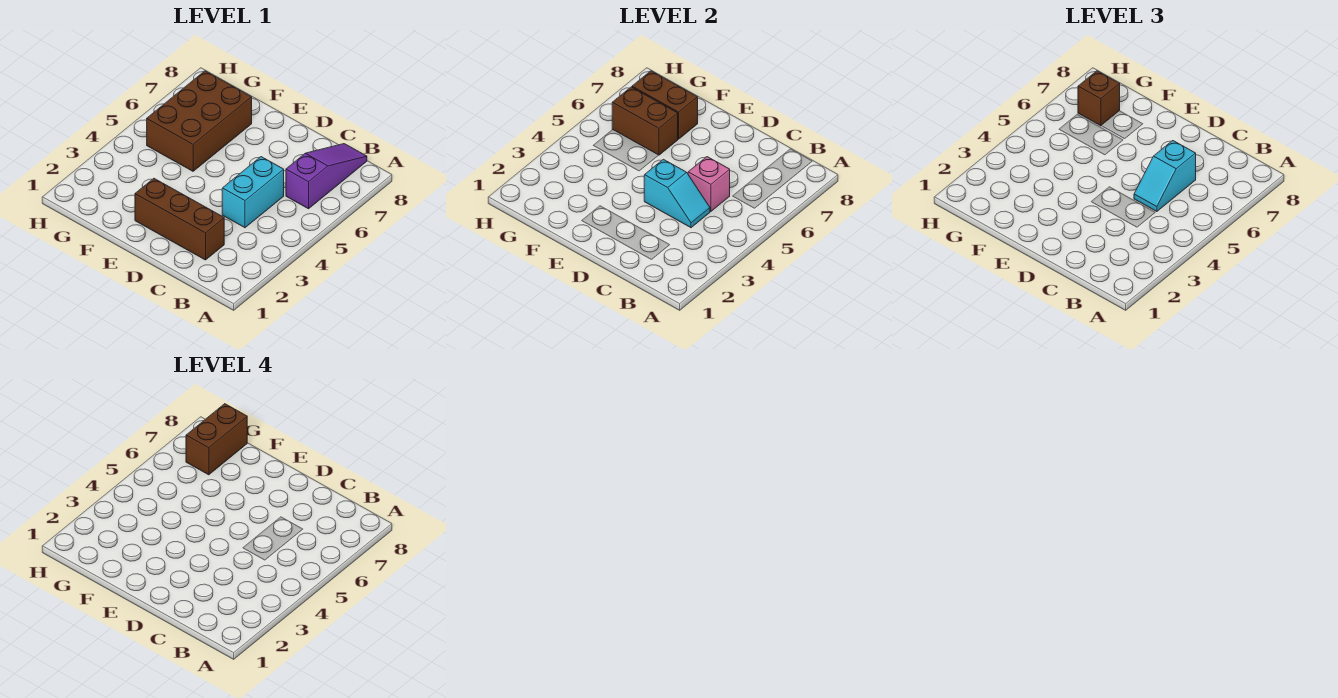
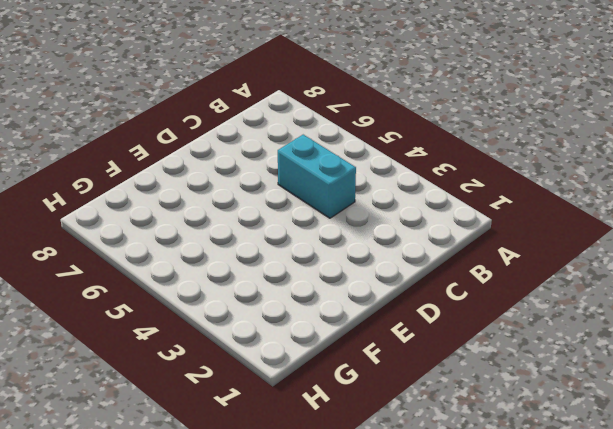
none -> purple slope B6:B8 level 1 top 6
none -> brown brick C2:E2 level 1

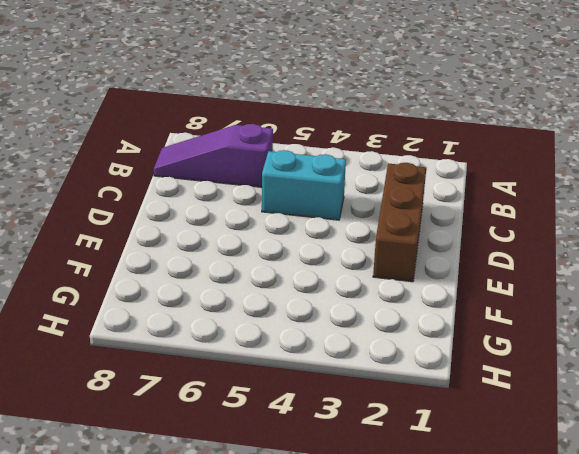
none -> brown brick F5:G7 level 1
none -> cyan slope C4:D4 level 2 top D

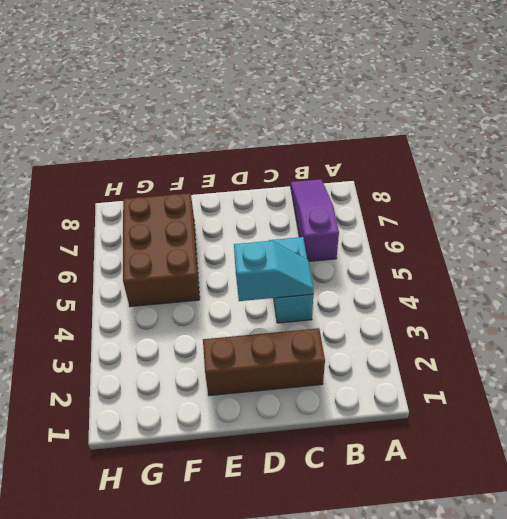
none -> pink brick C5 level 2
none -> brown brick F6:G6 level 2

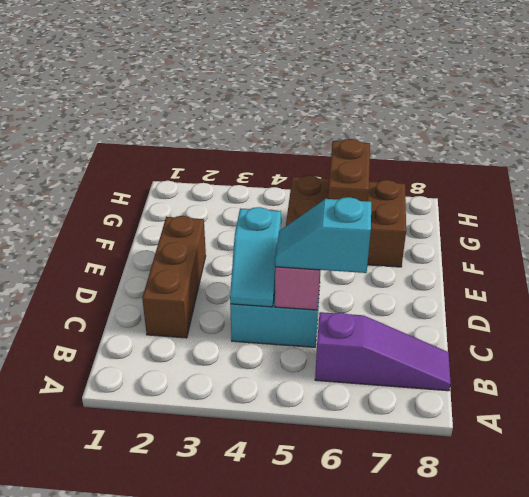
none -> brown brick F7:G7 level 2
none -> brown brick G7 level 3

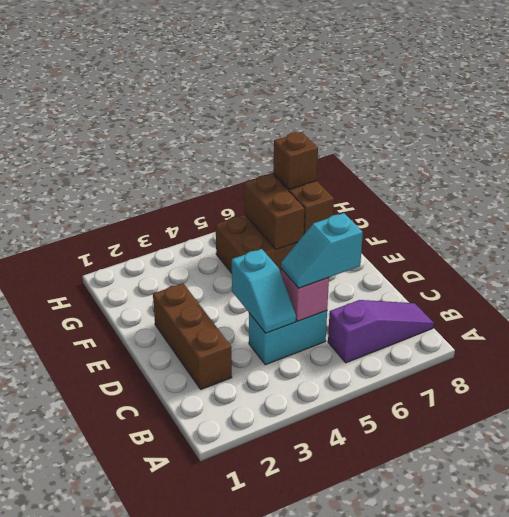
none -> brown brick G7:G8 level 4

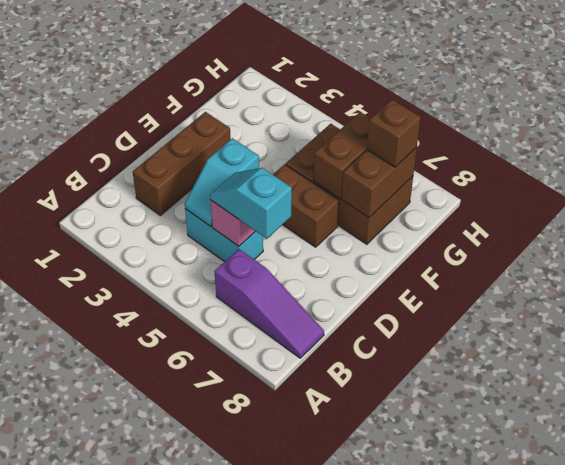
brown brick E5:E6 level 1 -> brown brick G7:G8 level 4

